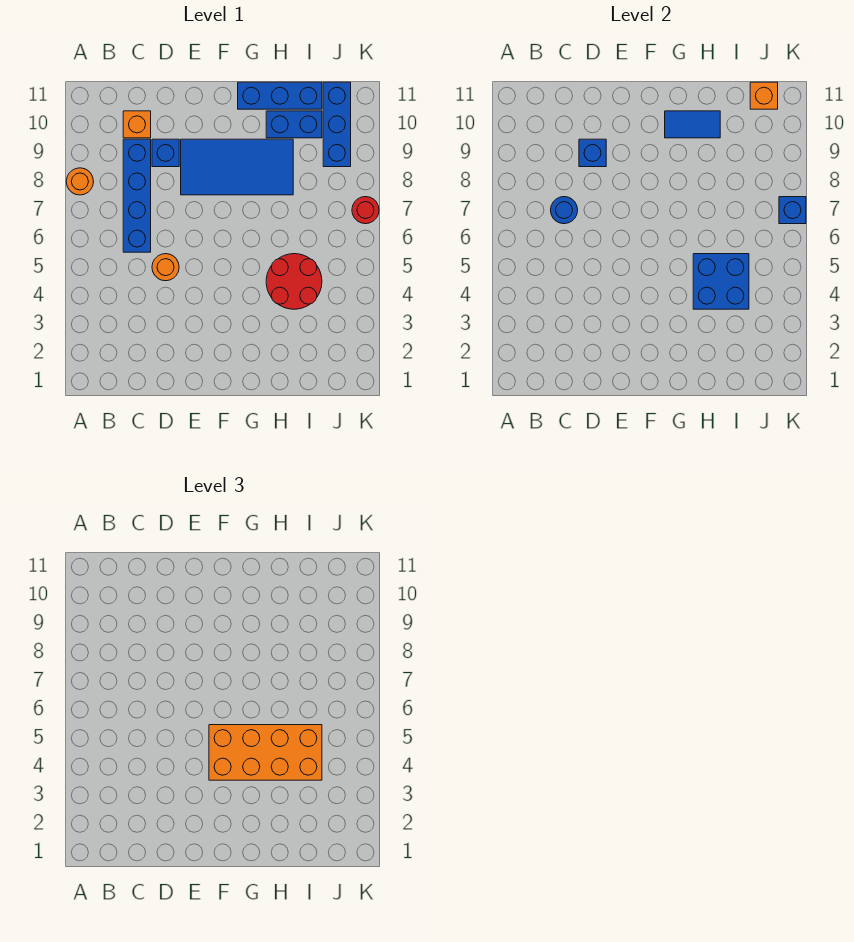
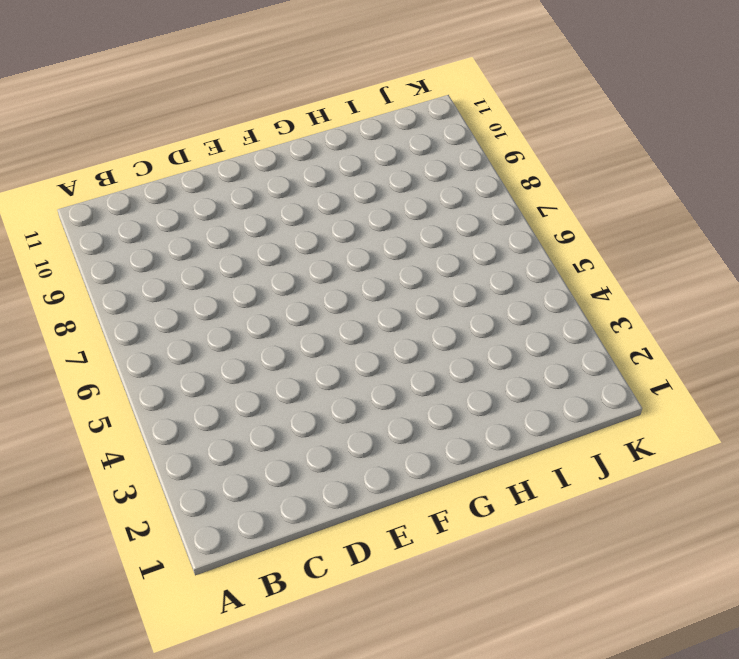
none -> orange round brick A8 level 1
none -> blue brick C6:C9 level 1
none -> orange brick C10 level 1

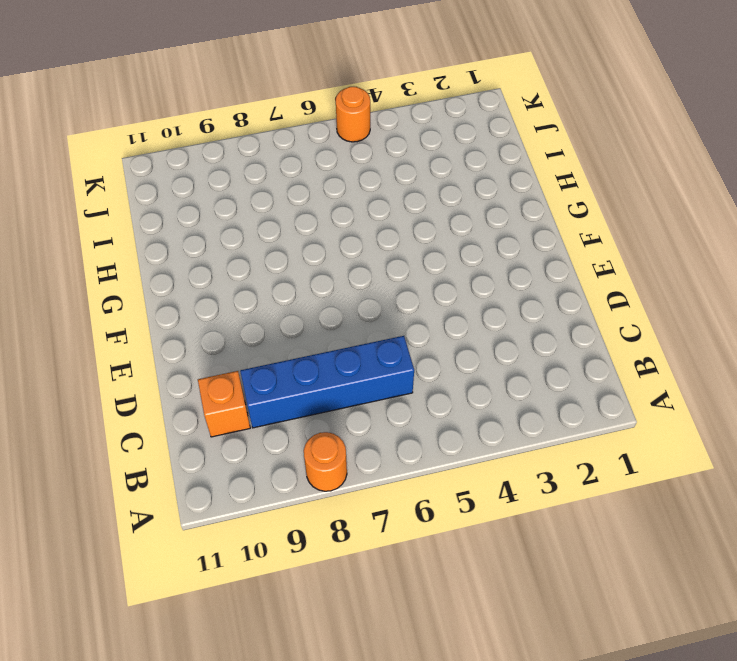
orange round brick K5 level 1 -> orange round brick D5 level 1
none -> blue brick D9 level 1
none -> blue tile E8:H9 level 1
none -> blue brick G11:I11 level 1

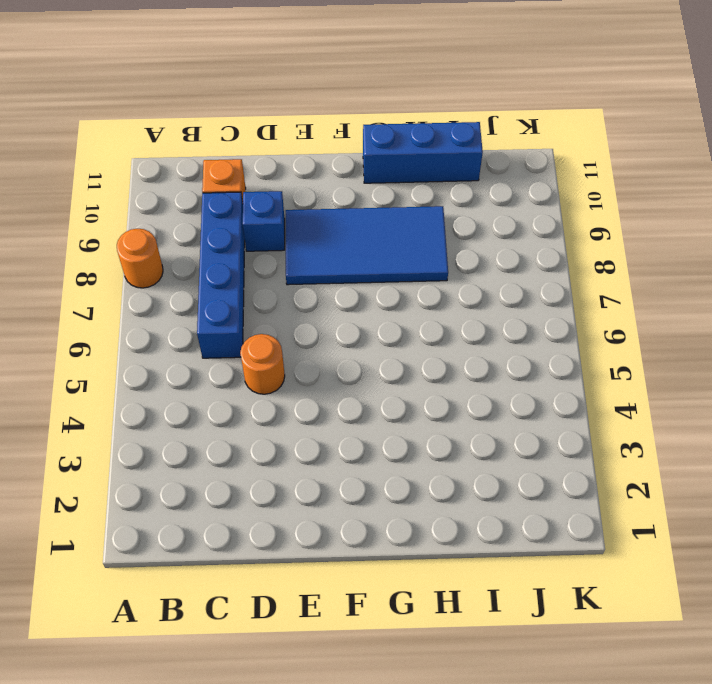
none -> red round brick H4:I5 level 1
none -> blue brick H10:I10 level 1
none -> blue brick J9:J11 level 1

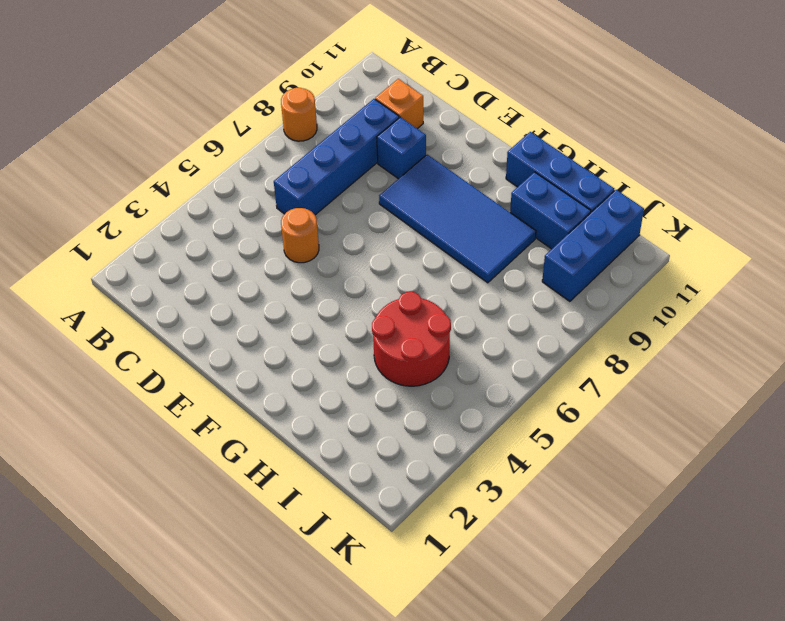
none -> red round brick K7 level 1
none -> blue round brick C7 level 2
none -> blue brick D9 level 2

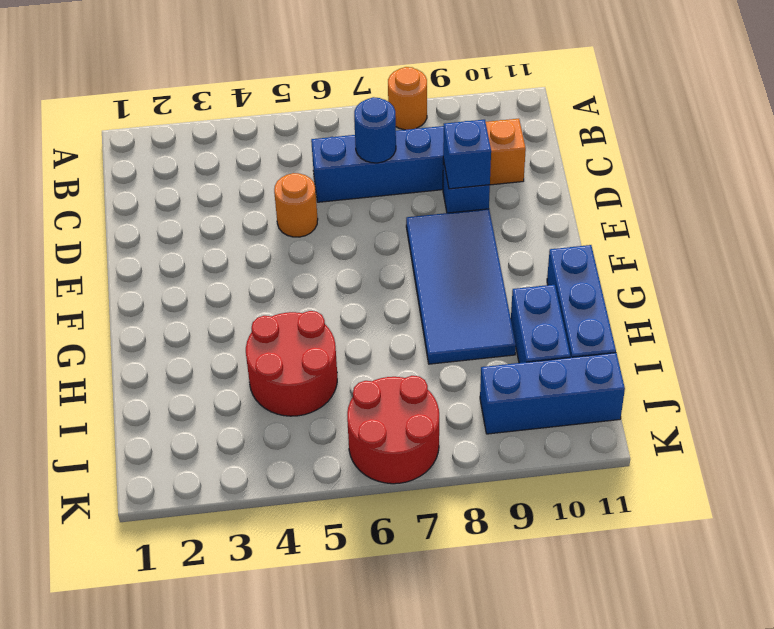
red round brick J6:K7 level 1 -> red round brick K7 level 1
none -> blue tile G10:H10 level 2
none -> blue brick H4:I5 level 2
none -> orange brick J11 level 2

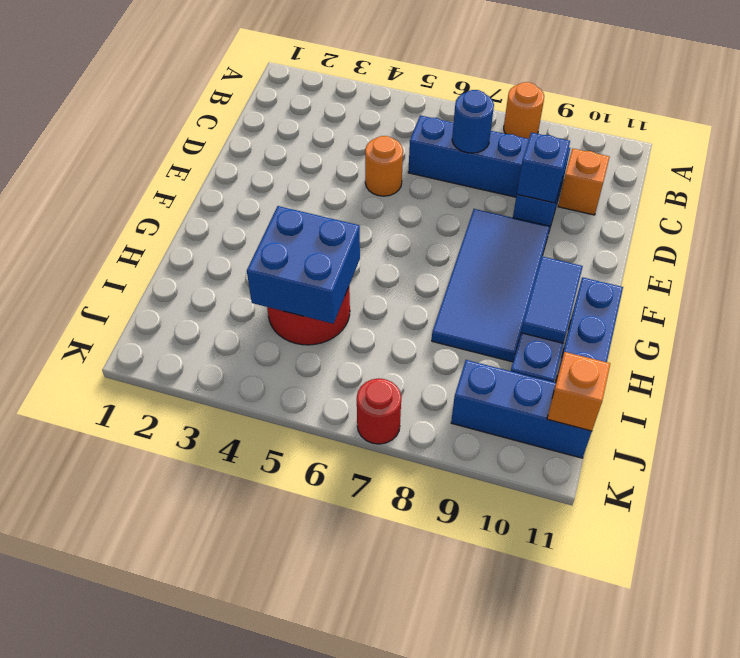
none -> blue brick K7 level 2
none -> orange brick F4:I5 level 3

